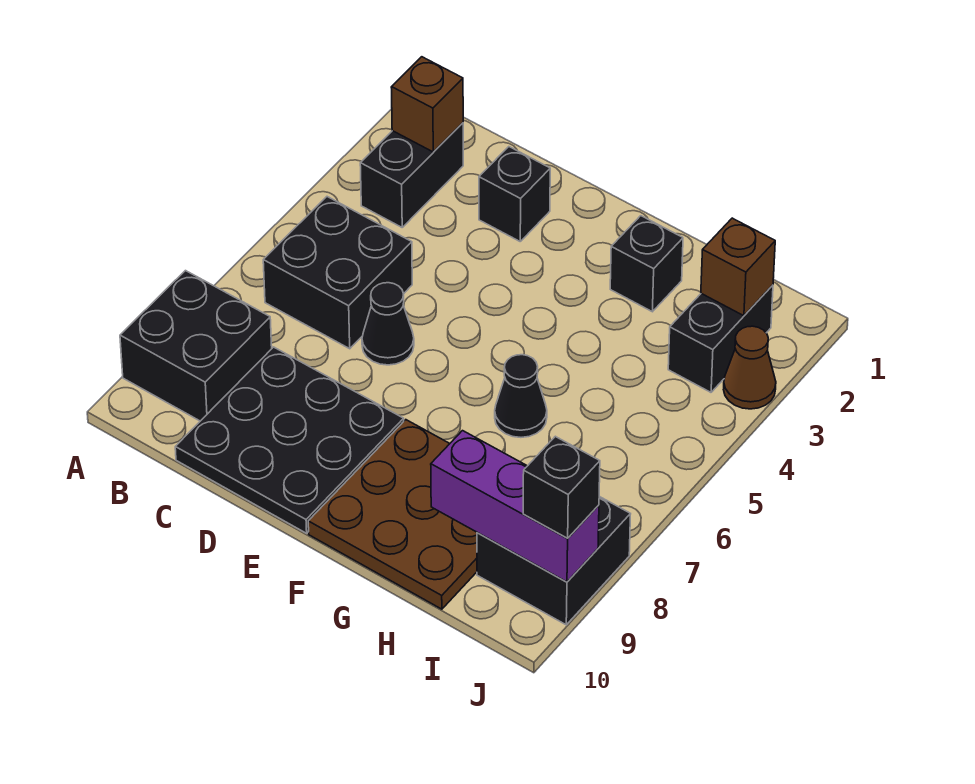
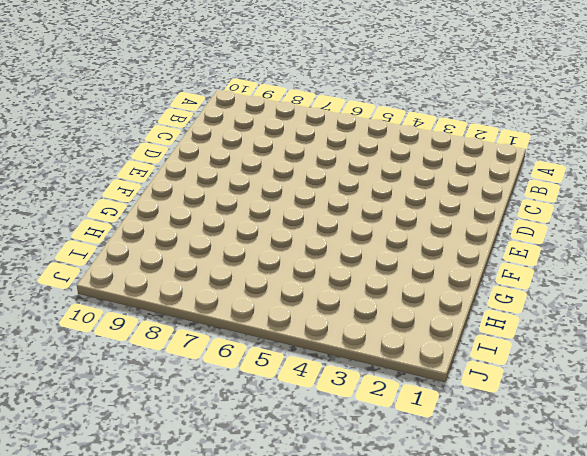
none -> black brick A8:B9 level 1
none -> black brick B2:B3 level 1
none -> black brick B5:C6 level 1

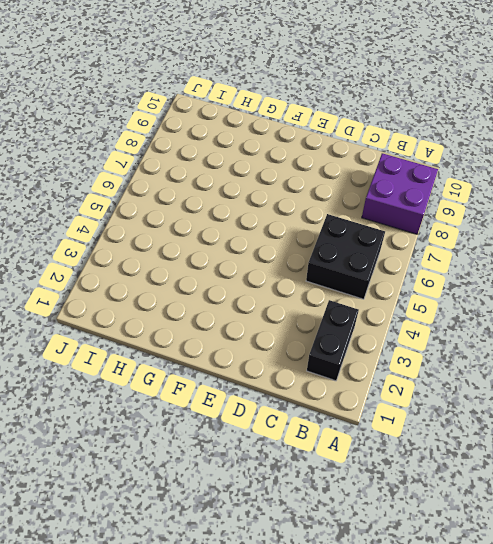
purple brick A8:B9 level 1 -> black brick A8:B9 level 1
none -> black plate C8:E10 level 1
none -> black brick D2 level 1
none -> black cone D6 level 1

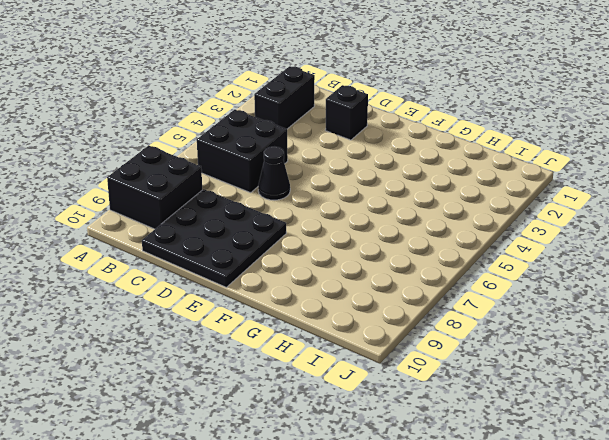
none -> brown plate F8:H10 level 1
none -> black brick G2 level 1
none -> black cone G6 level 1

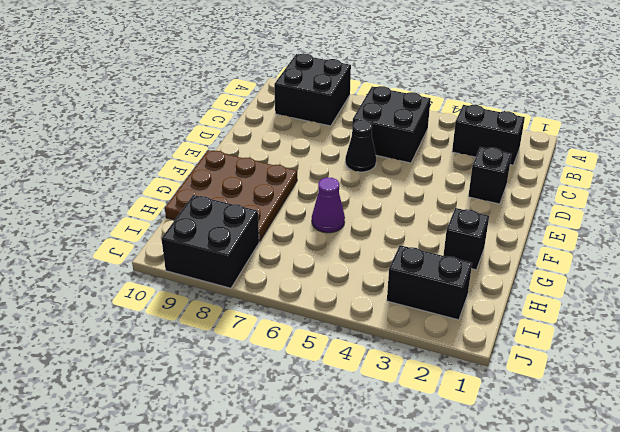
purple cone G6 level 1 -> black cone G6 level 1
none -> black plate C8:E10 level 1
none -> brown cone J3 level 1
none -> brown brick B2 level 2

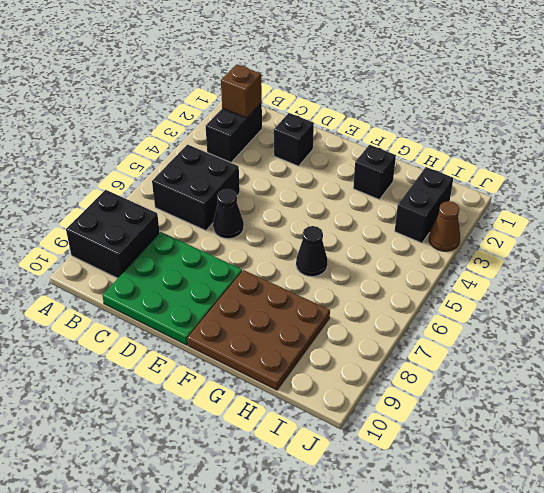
green plate C8:E10 level 1 -> black plate C8:E10 level 1
none -> black brick I8:J9 level 1
none -> purple brick H9:J9 level 2
none -> brown brick I2 level 2

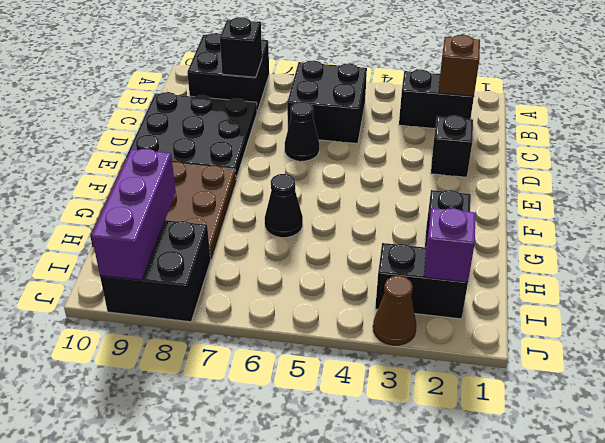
black brick B8 level 2 -> black brick J9 level 3
purple brick I2 level 2 -> brown brick I2 level 2

